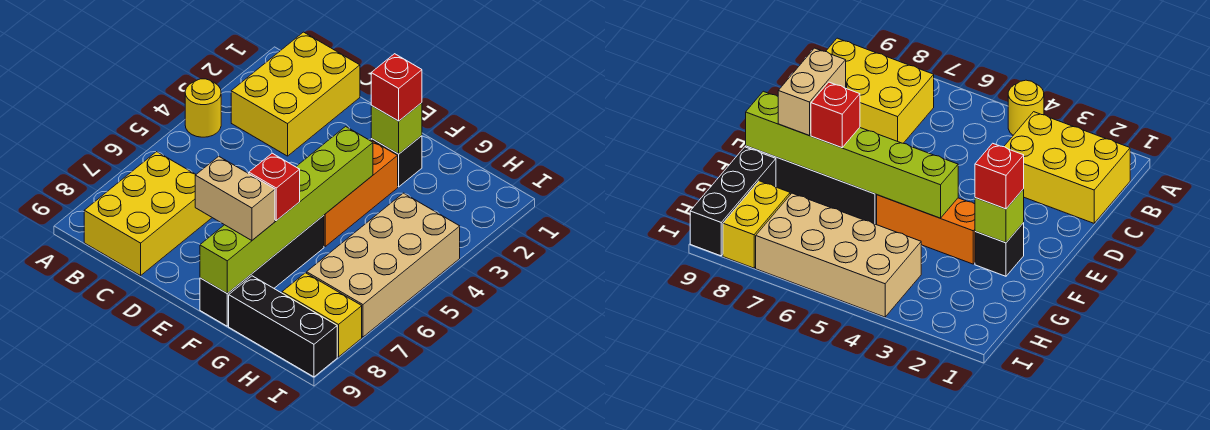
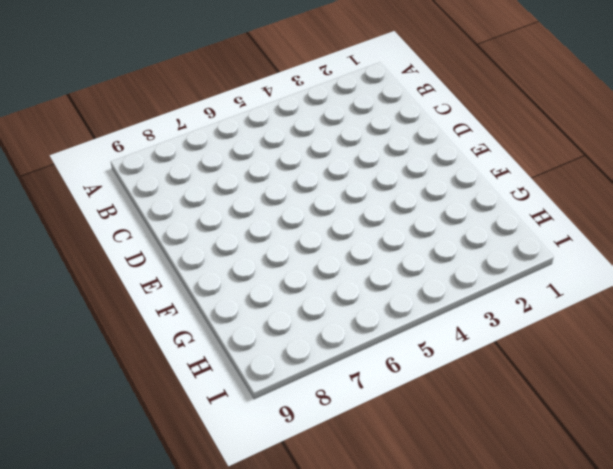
none -> yellow round brick A4 level 1
none -> yellow brick B1:C3 level 1
none -> yellow brick B7:C9 level 1

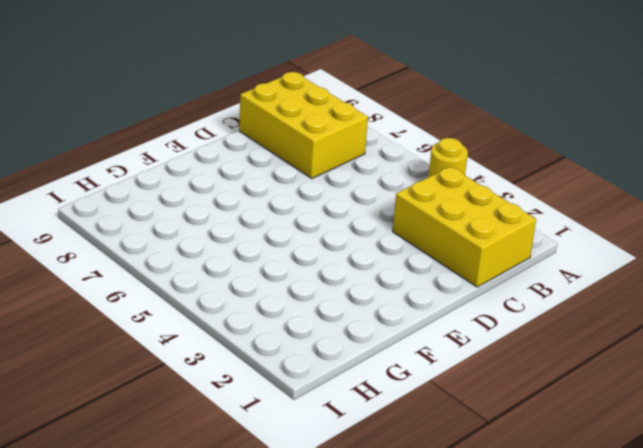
none -> black brick F2 level 1
none -> orange brick F3:F5 level 1
none -> black brick F6:F9 level 1

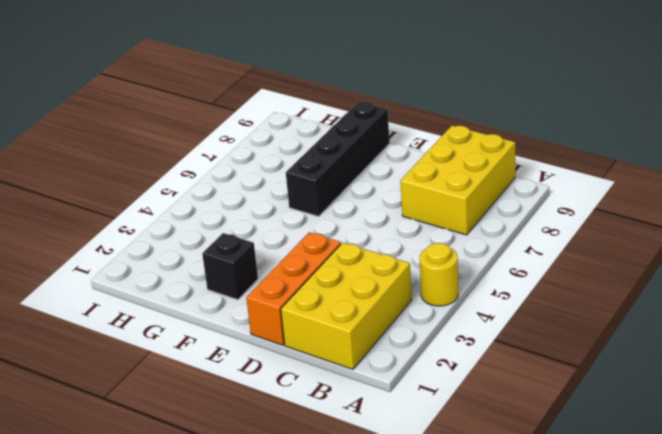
orange brick D1:D3 level 1 -> orange brick F3:F5 level 1
none -> black brick G9:I9 level 1
none -> tan brick H4:I7 level 1
none -> yellow brick H8:I8 level 1

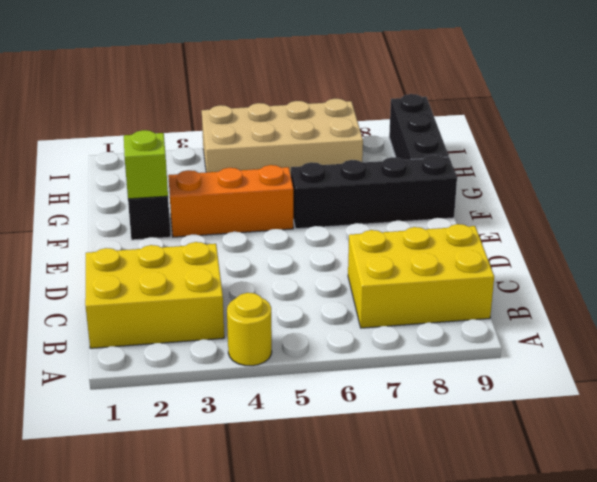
none -> yellow brick H8:I8 level 1
none -> lime brick F4:F9 level 2
none -> tan brick E8:F8 level 3

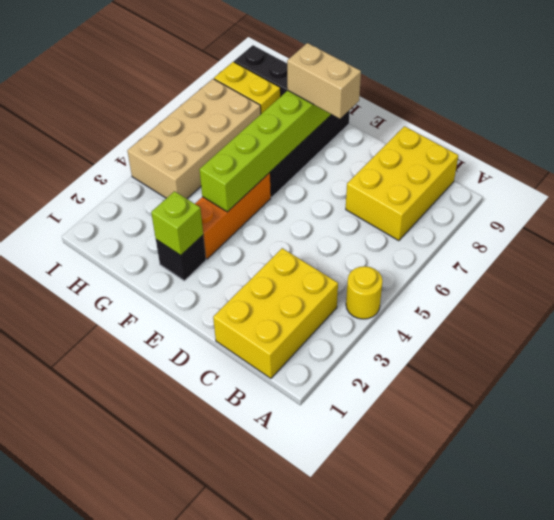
none -> red brick F2 level 3
none -> red brick F7 level 3

